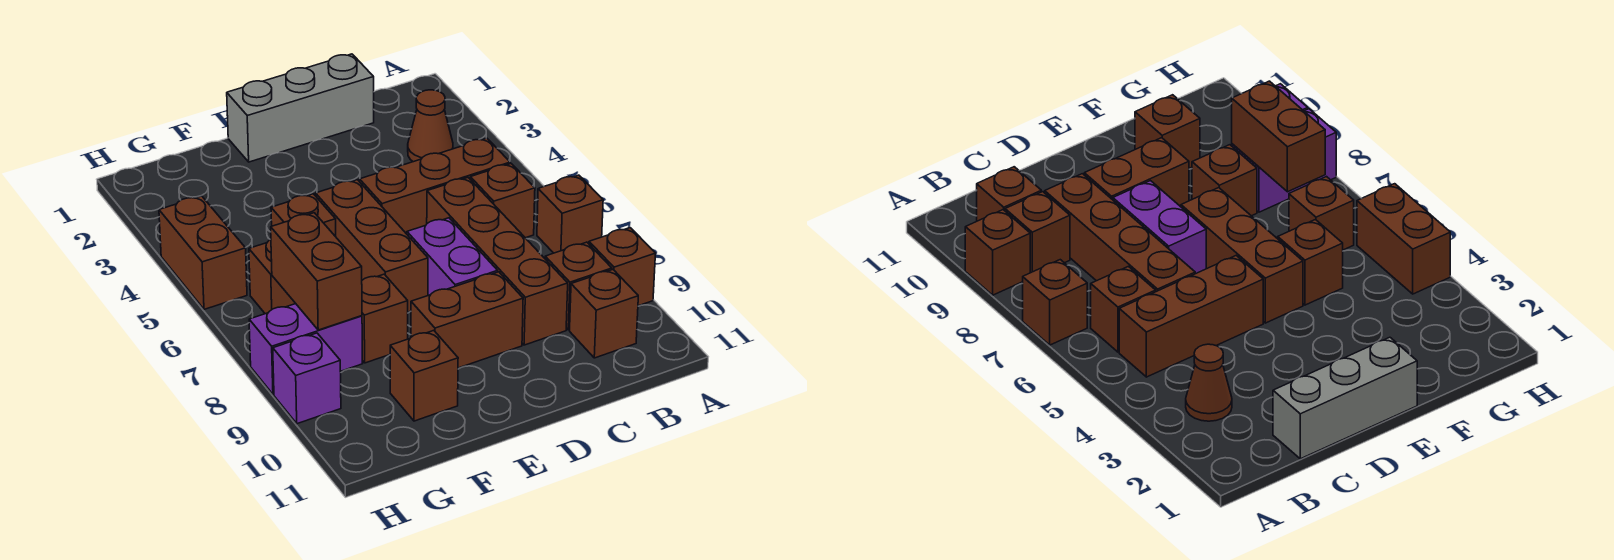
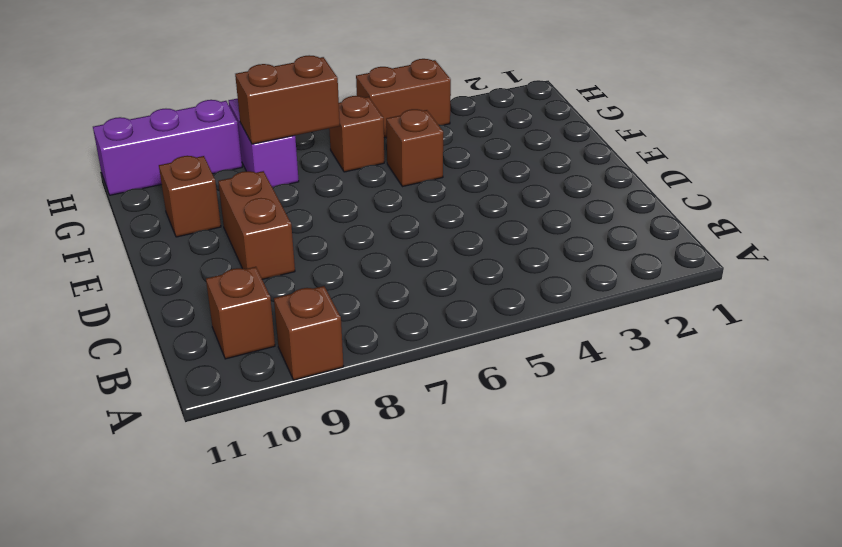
purple brick H9:H11 level 1 -> purple brick H9 level 1
none -> brown brick A7 level 1
none -> brown cone B3 level 1
none -> brown brick B5:D5 level 1

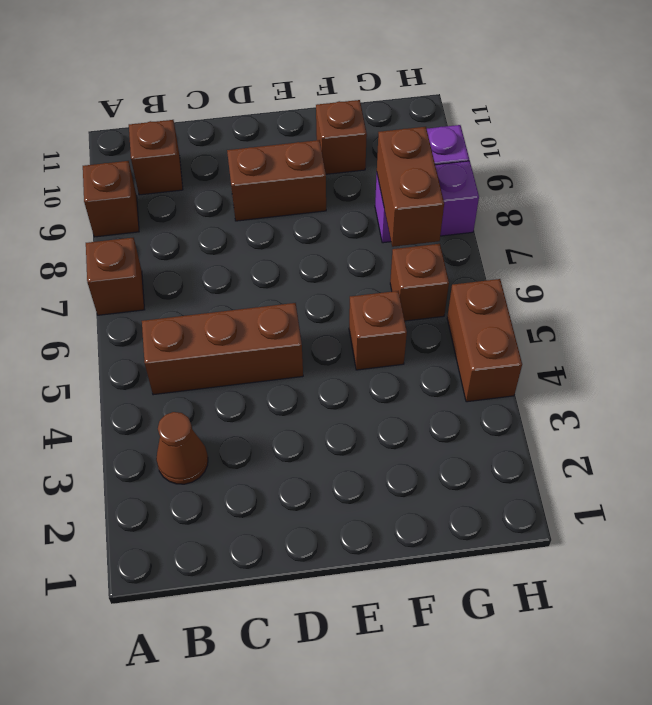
none -> brown brick B6 level 1
none -> brown brick B9 level 1
none -> grey brick C1:E1 level 1

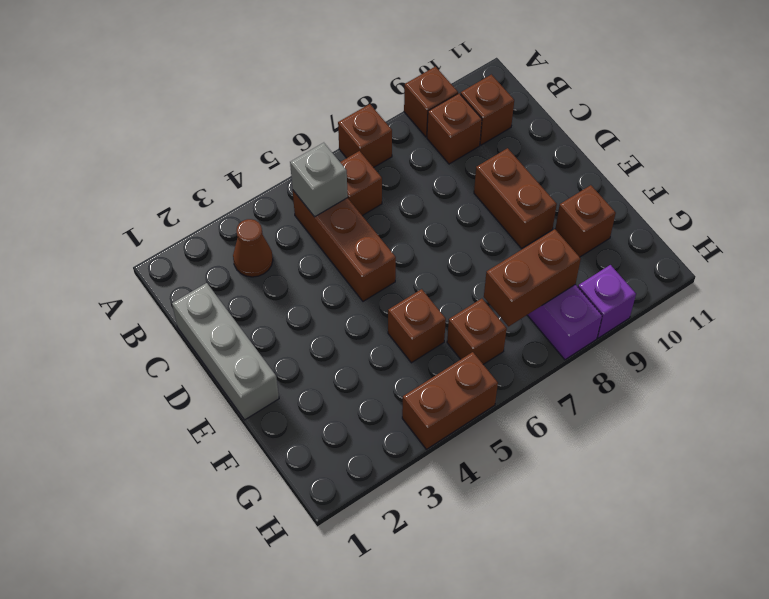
grey brick B5 level 2 -> none
none -> brown brick C6:C9 level 1
none -> purple brick D7:D8 level 1
none -> brown brick E5:E7 level 1

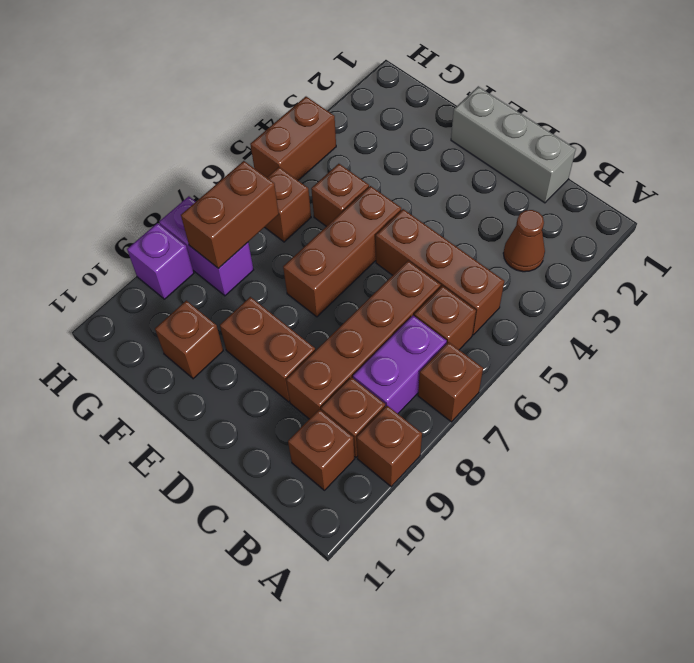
purple brick B7:B8 level 1 -> purple brick D7:D8 level 1
none -> brown brick F8 level 1

